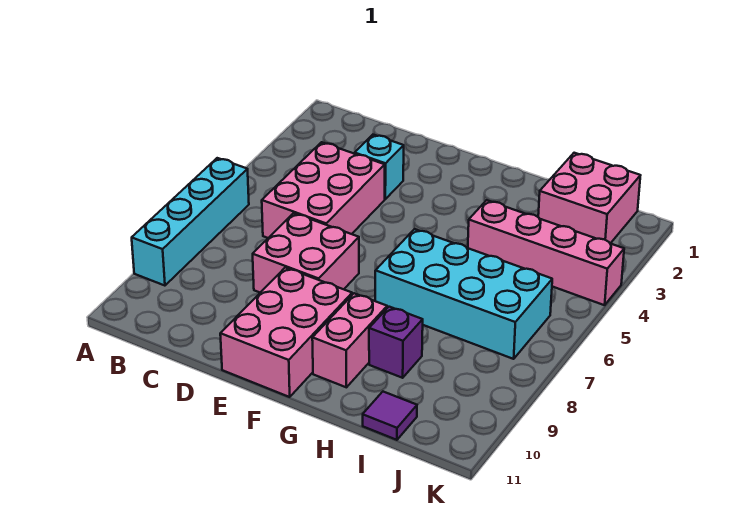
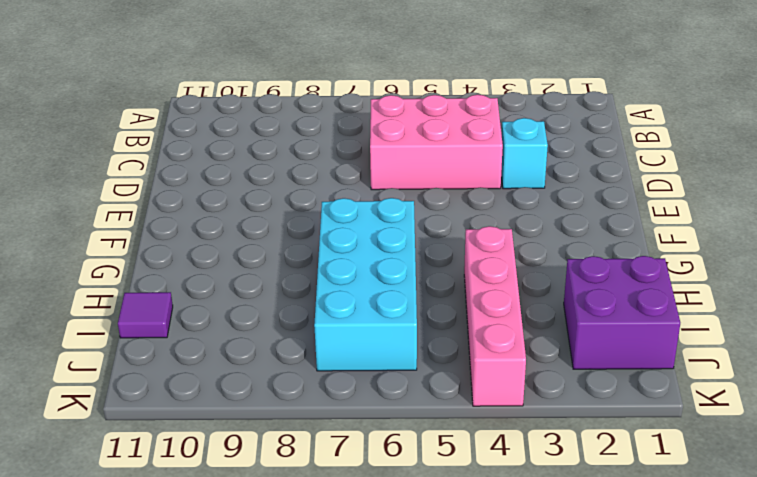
purple brick I1:J2 level 1 -> pink brick I1:J2 level 1
none -> cyan brick A6:A9 level 1
none -> pink brick D7:E8 level 1

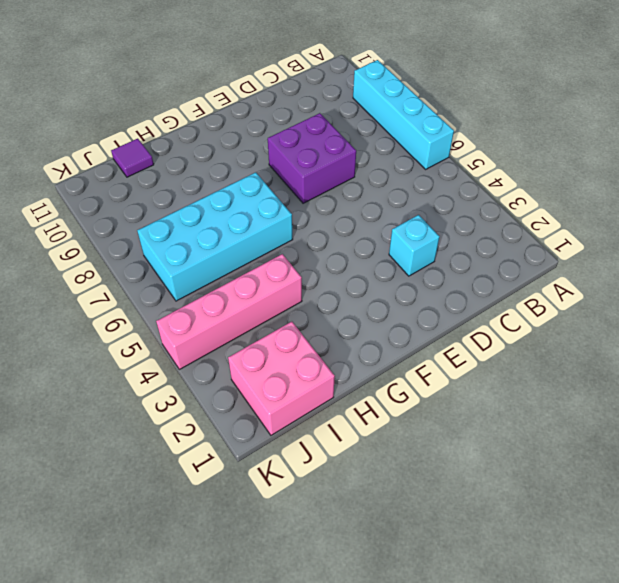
purple brick D7:E8 level 1 -> pink brick D7:E8 level 1
none -> pink brick C4:D6 level 1
none -> pink brick E9:F11 level 1

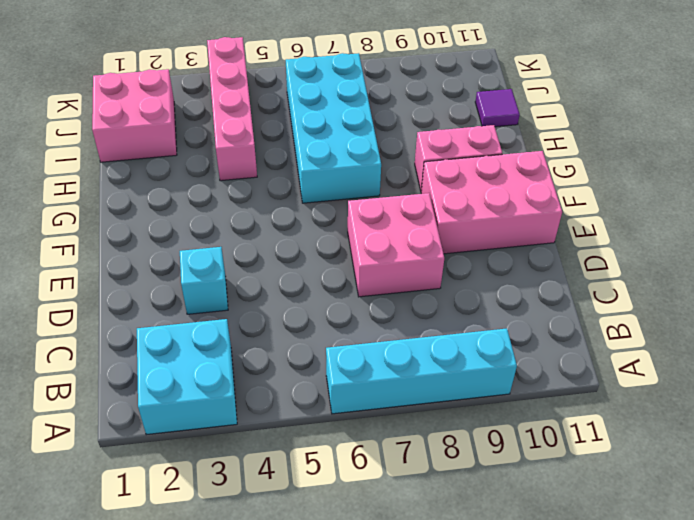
cyan brick A2:B3 level 1 -> none
none -> pink brick C4:D6 level 1
none -> purple brick H9 level 1

